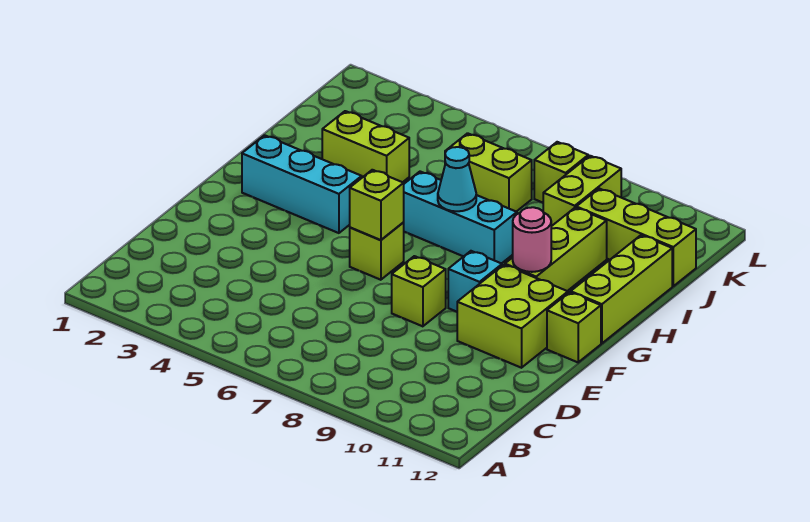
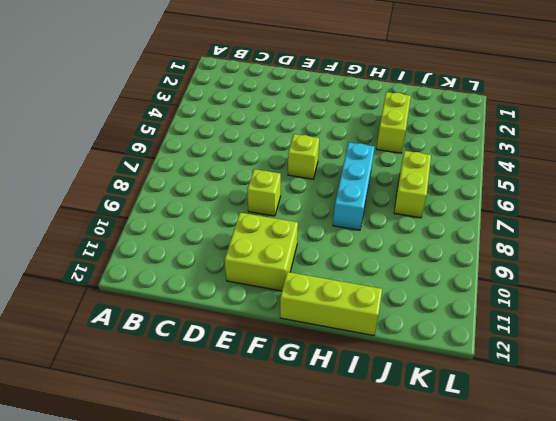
none -> cyan brick F9 level 1
none -> lime brick F12 level 1
none -> cyan brick G2:G4 level 1

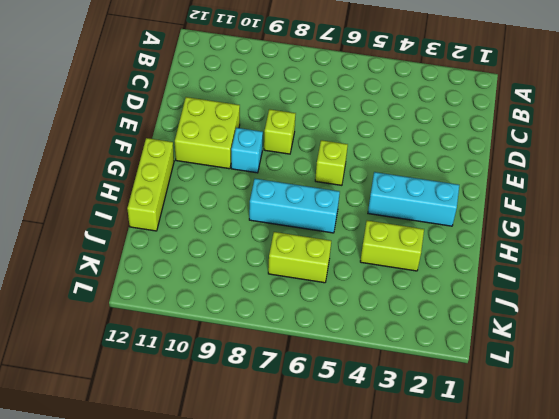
none -> lime brick F12 level 1
none -> lime brick G10:I10 level 1
none -> lime brick J9:K9 level 1

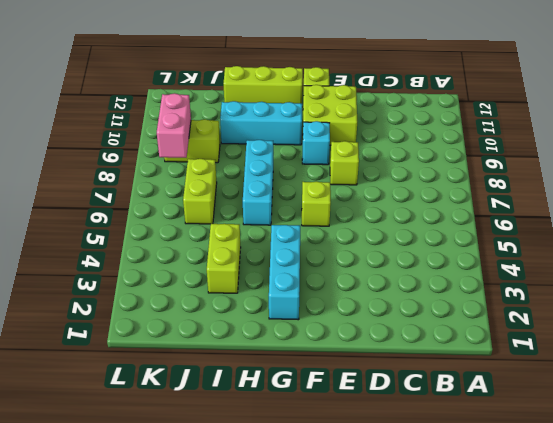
cyan brick G10:I10 level 1 -> lime brick G10:I10 level 1
pink brick K8:K9 level 2 -> none
none -> lime brick J10:J12 level 1
none -> lime brick K8 level 1
none -> lime brick F6 level 2

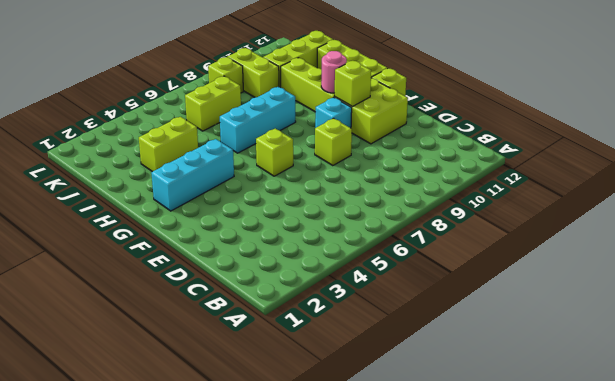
lime brick F10 level 2 -> lime brick F6 level 2
none -> cyan cone H7 level 2

